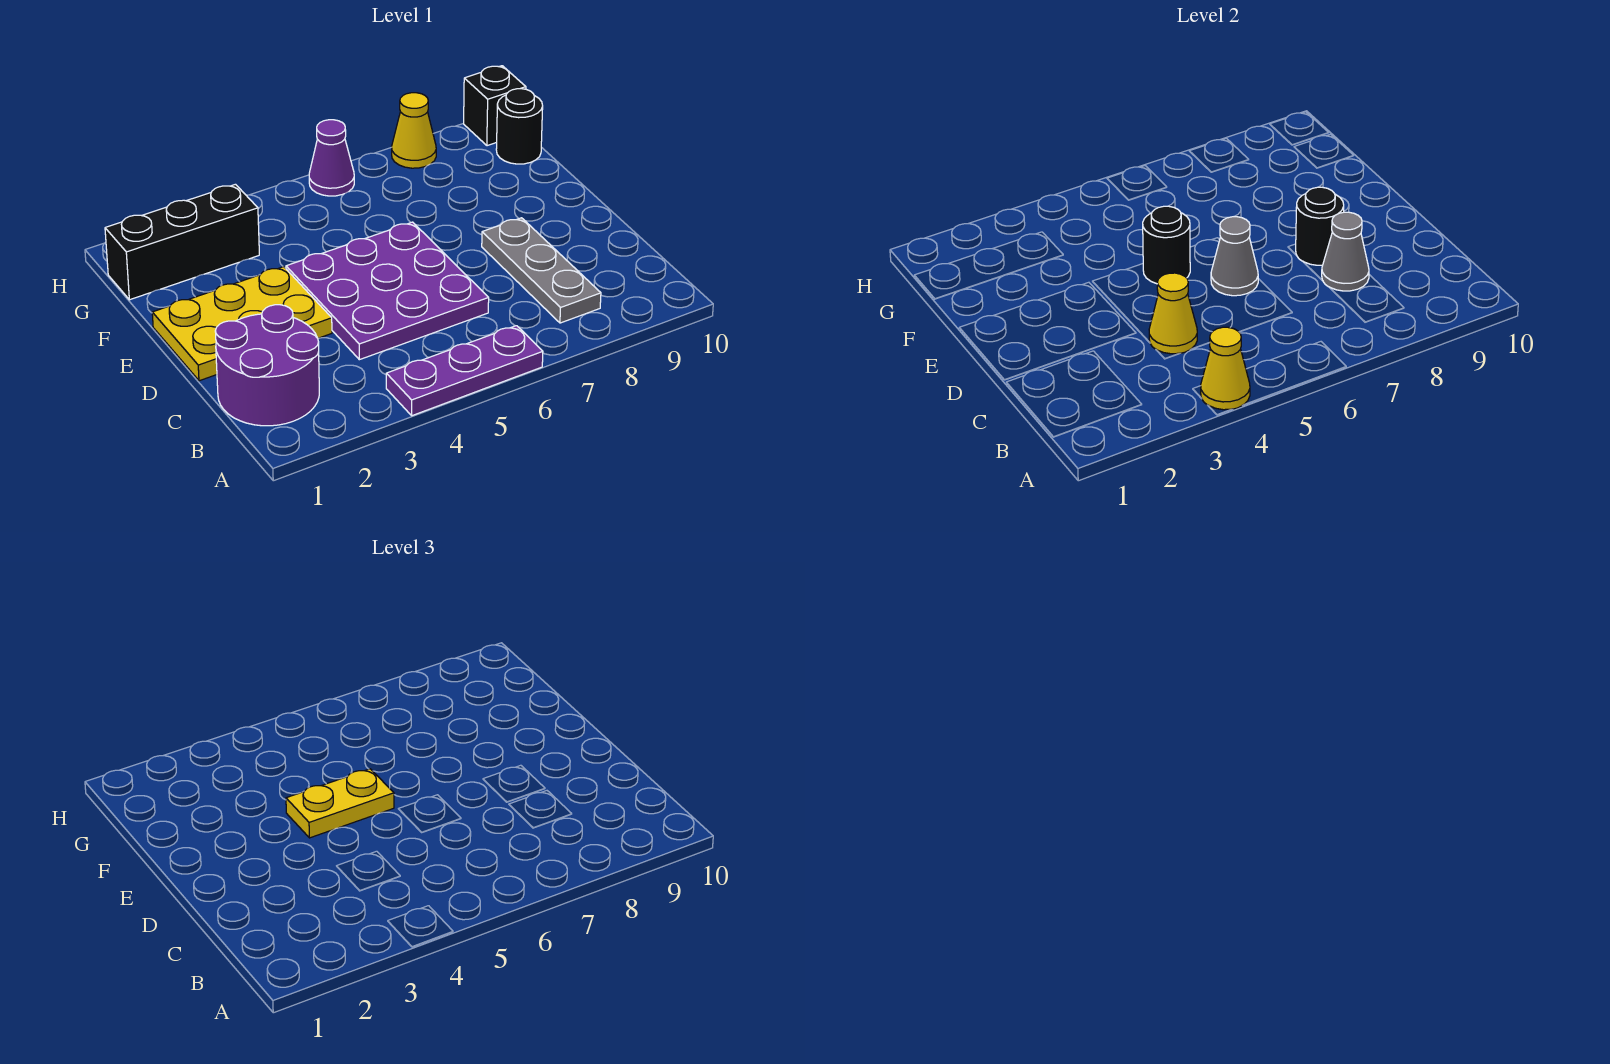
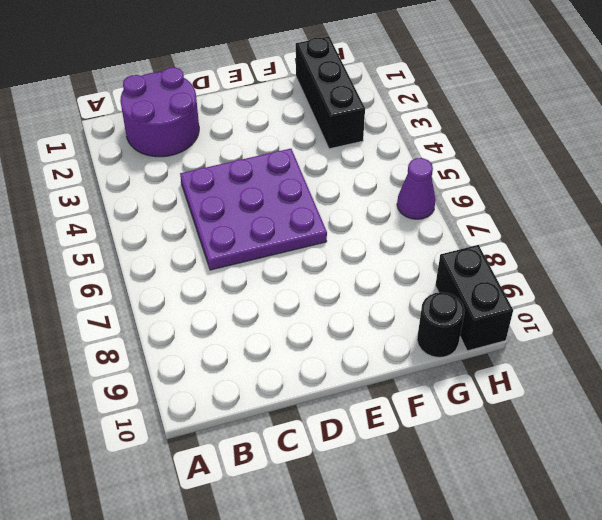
black brick H9:H10 level 1 -> black brick H10 level 1
none -> purple plate A4:A6 level 1
none -> grey plate B8:D8 level 1
none -> yellow plate D1:E3 level 1

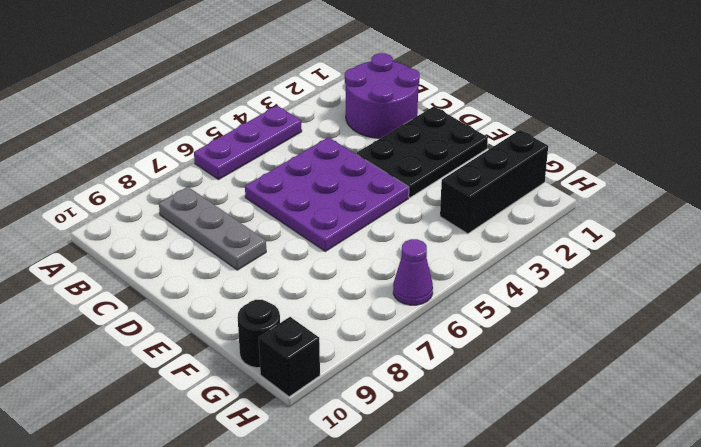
black plate D1:E3 level 1 -> yellow plate D1:E3 level 1
none -> yellow cone H8 level 1
none -> yellow cone A4 level 2
none -> yellow cone C4 level 2

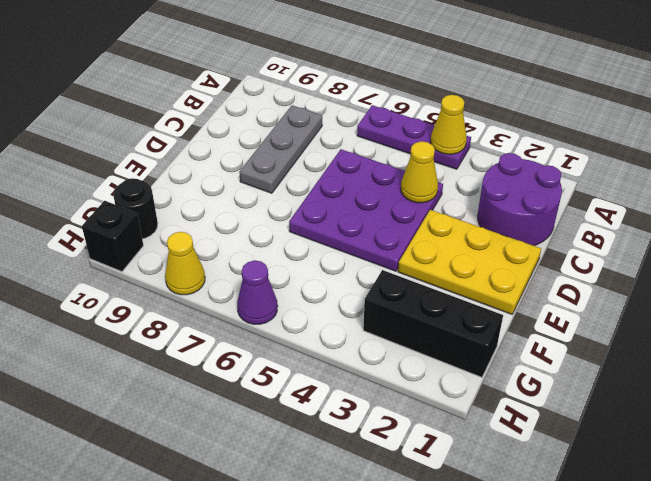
none -> grey cone C8 level 2
none -> grey cone D6 level 2
none -> black round brick D8 level 2

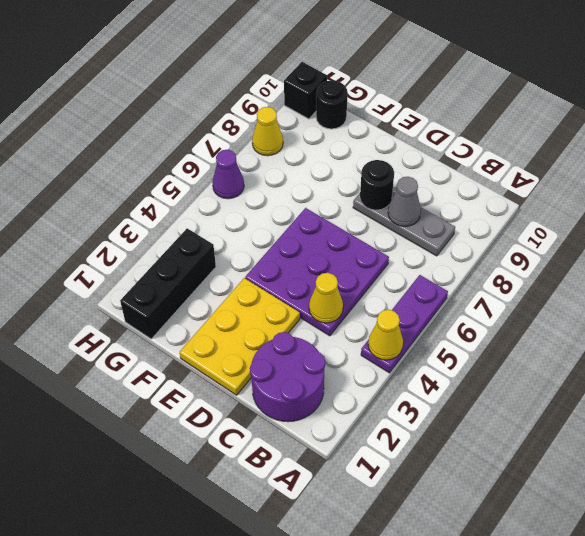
none -> grey cone D6 level 2
none -> black round brick E5 level 2
none -> yellow plate E4:E5 level 3

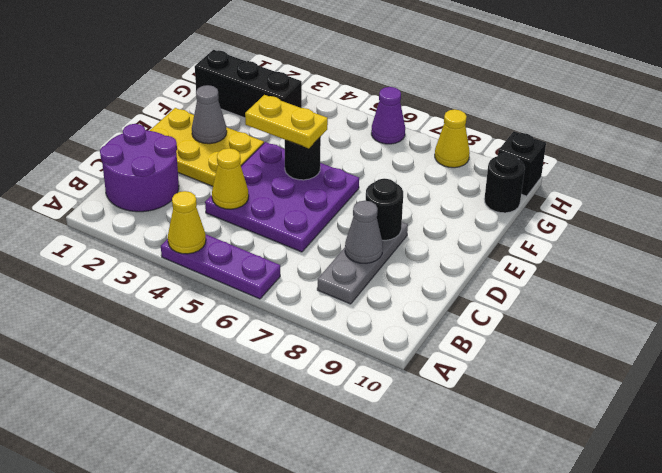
grey cone E2 level 2 -> grey cone D6 level 2

